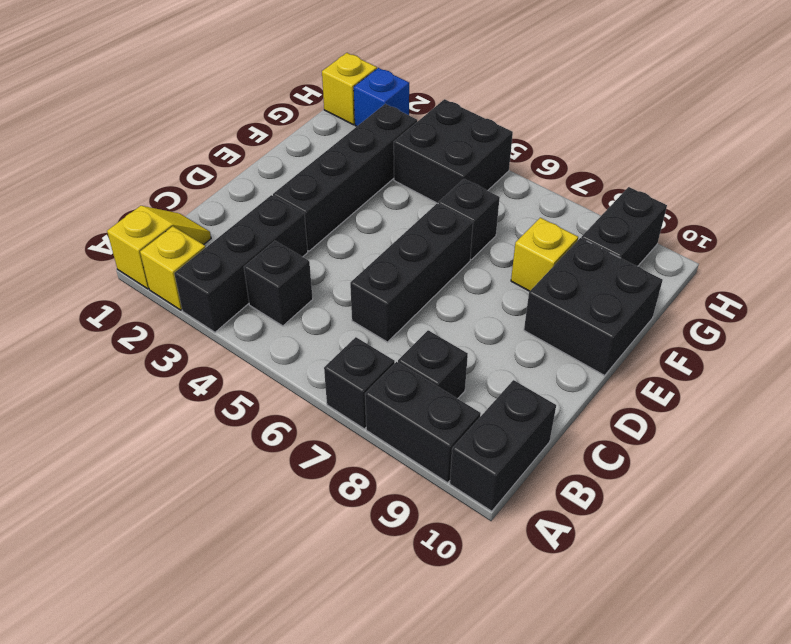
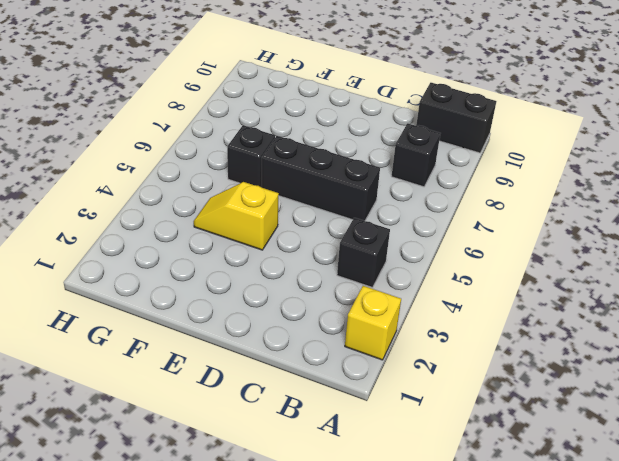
yellow slope E4:F4 level 1 top E -> yellow slope A1:B1 level 1 top A
none -> black brick A3:C3 level 1
none -> black brick A7 level 1
none -> black brick A8:A9 level 1

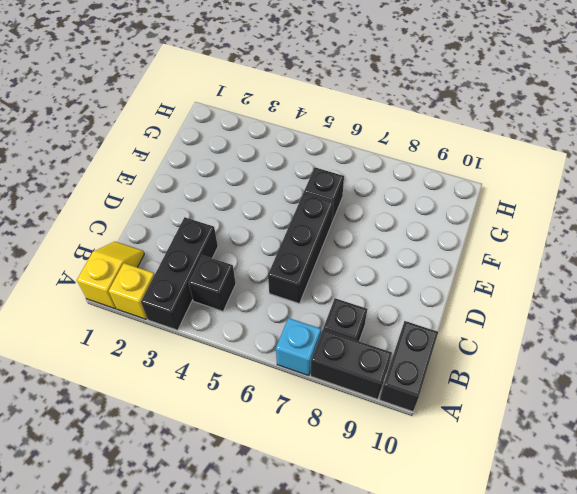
cyan brick A7 level 1 -> black brick A7 level 1
none -> black brick D3:G3 level 1
none -> black brick E9:F10 level 1
none -> yellow brick F8 level 1

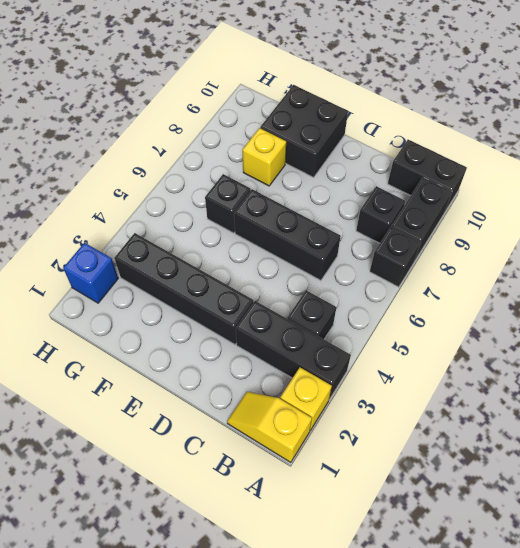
none -> black brick G4:H5 level 1
none -> black brick G9:H9 level 1
none -> yellow brick H1 level 1

